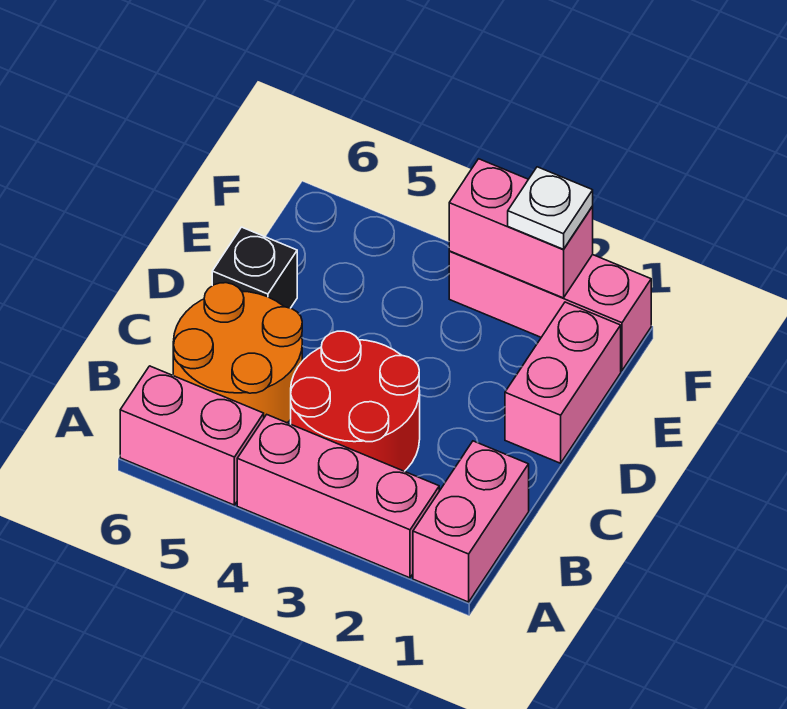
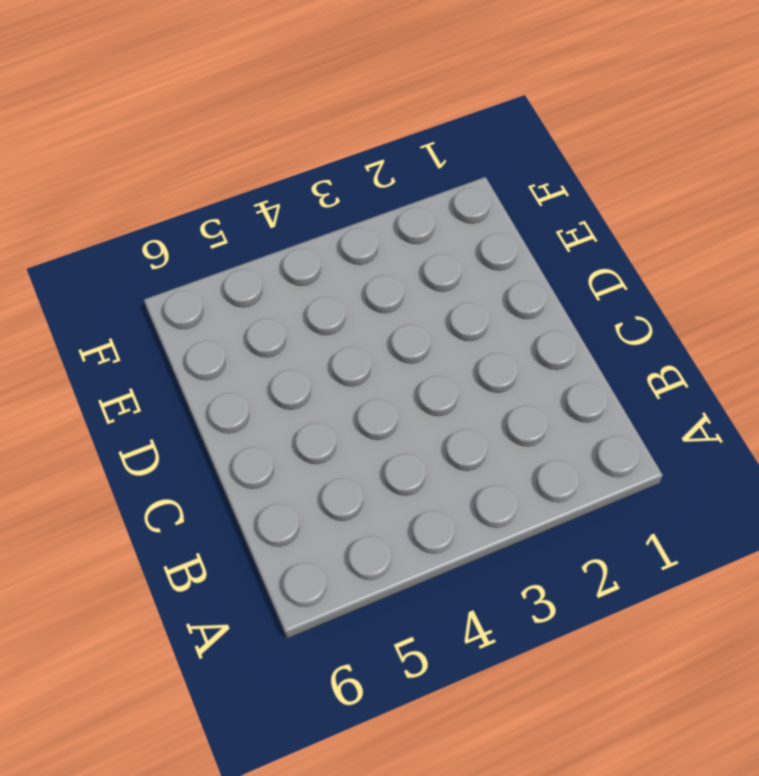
none -> pink brick A1:B1 level 1
none -> pink brick A2:A4 level 1

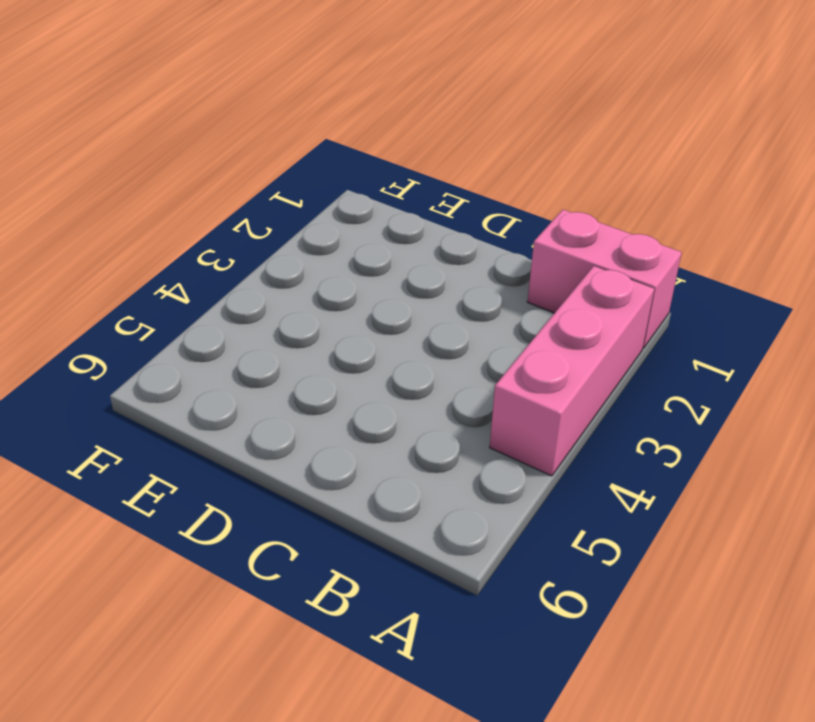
none -> pink brick A5:A6 level 1
none -> red round brick B3:C4 level 1

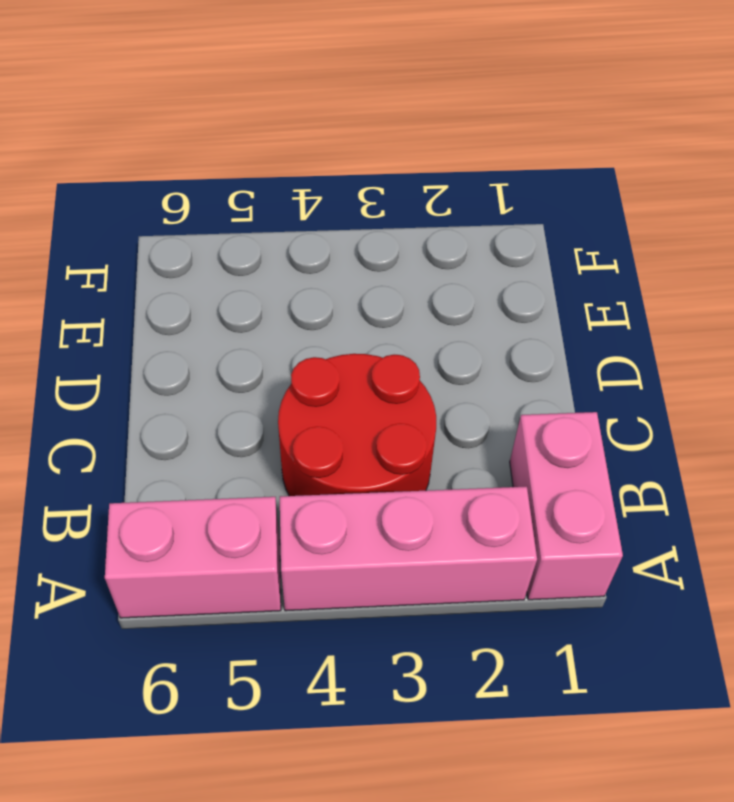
none -> orange round brick B5:C6 level 1
none -> pink brick D1:E1 level 1

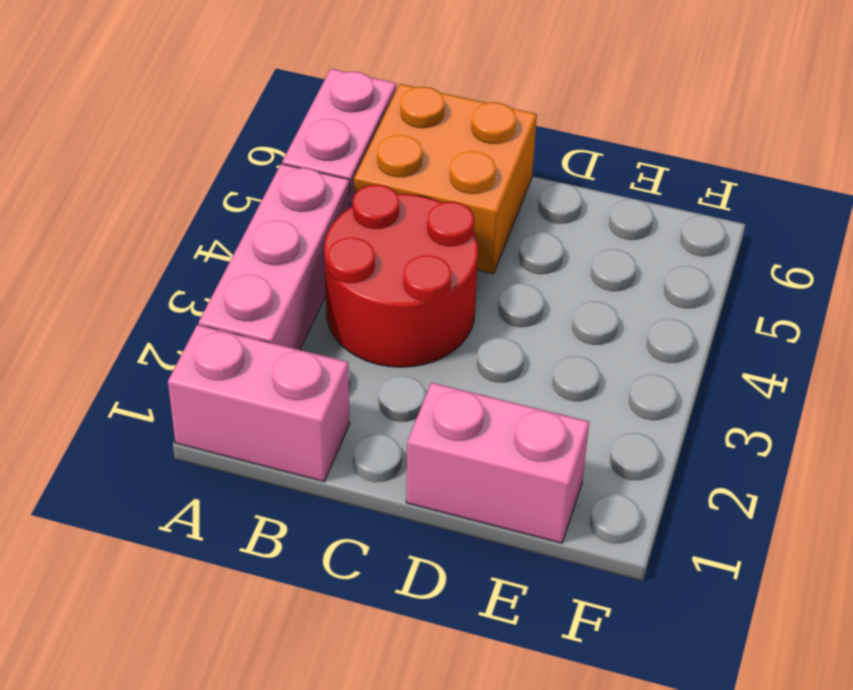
orange brick B5:C6 level 1 -> orange round brick B5:C6 level 1
none -> black brick D6 level 1
none -> pink brick F1:F3 level 1

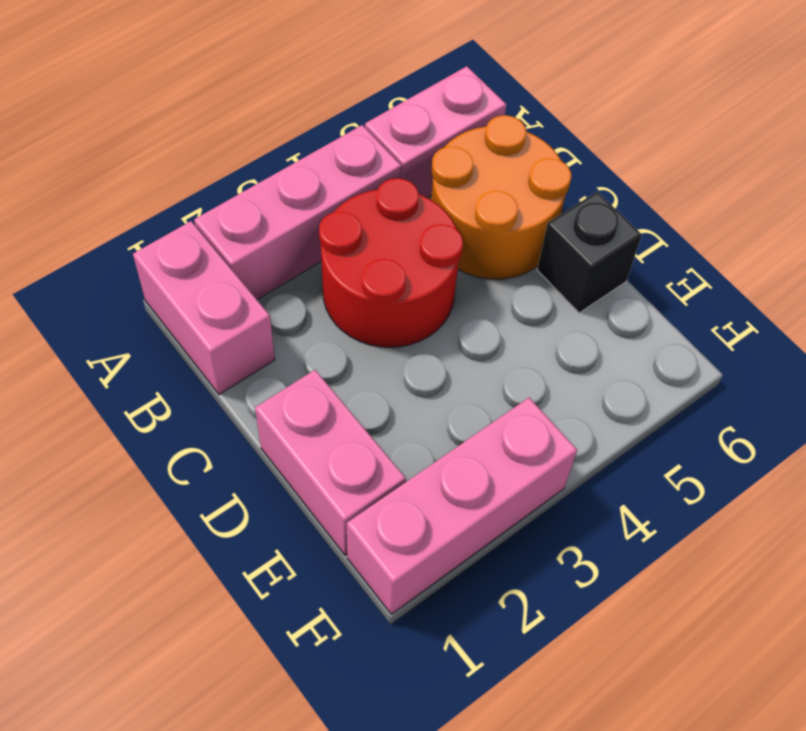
none -> pink brick F2:F3 level 2
none -> white plate F2 level 3

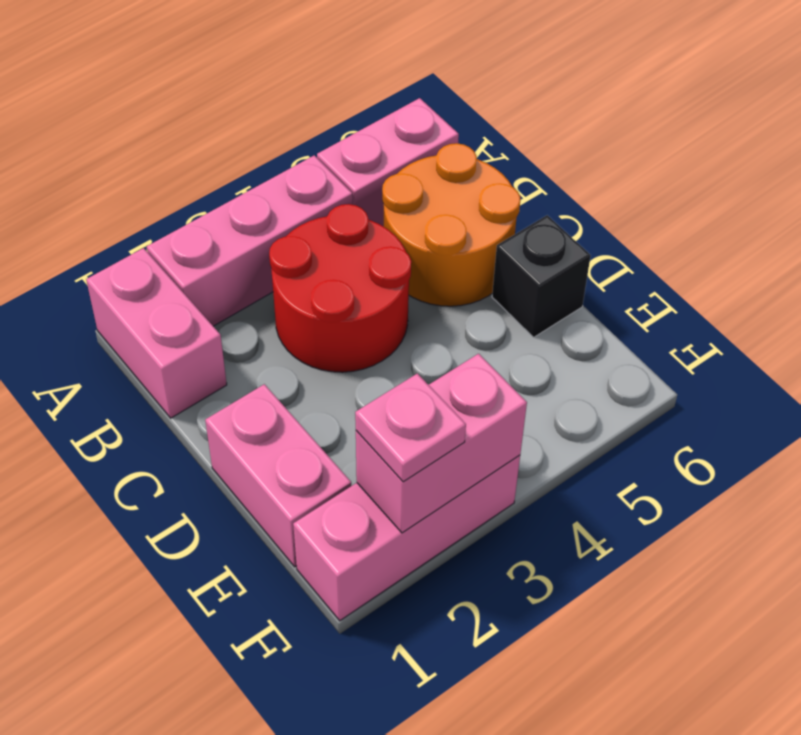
pink plate F2 level 3 -> white plate F2 level 3

